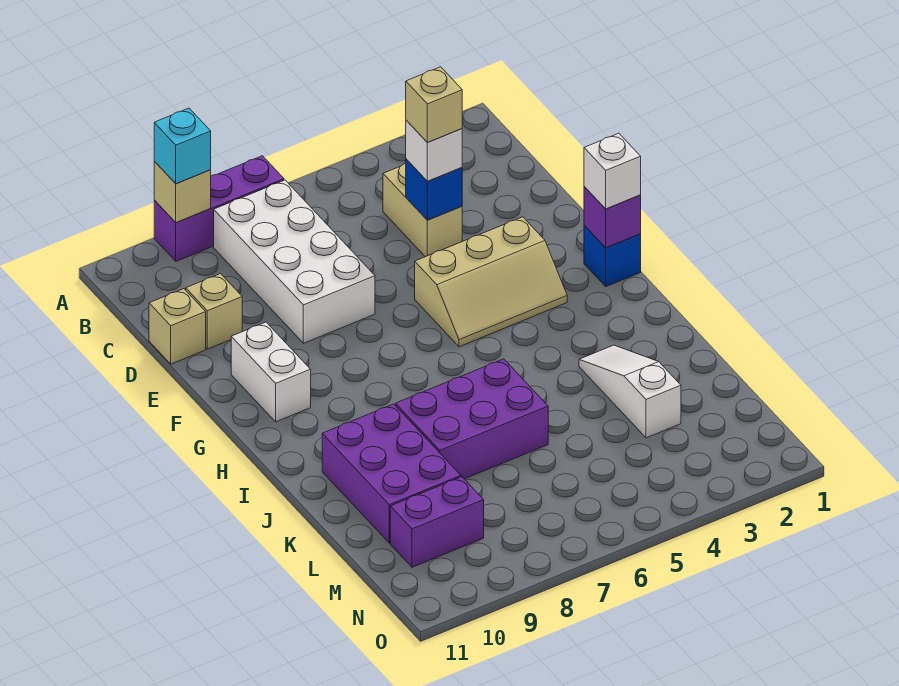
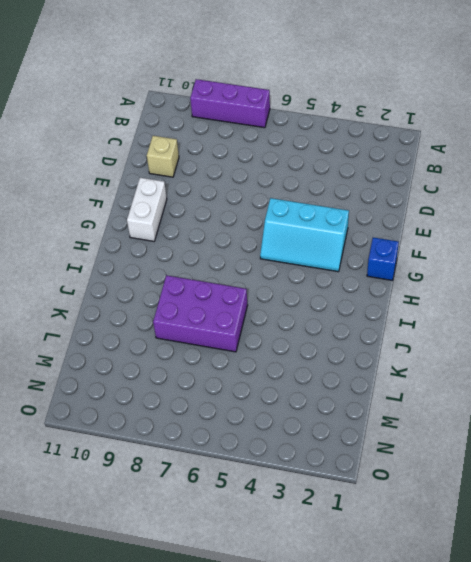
cyan slope F3:G5 level 1 top F -> tan slope F3:G5 level 1 top F
none -> white brick B7:E8 level 1
none -> tan brick C4:D4 level 1
none -> tan brick D11 level 1

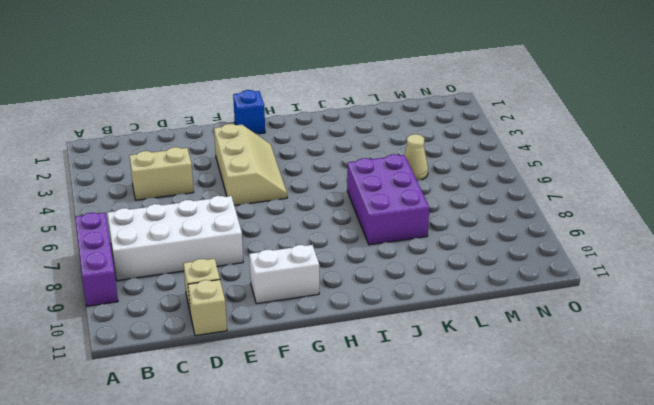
tan cone L5 level 1 -> none
none -> white slope J3:L3 level 1 top L
none -> purple brick J9:L10 level 1
none -> purple brick M9:M10 level 1

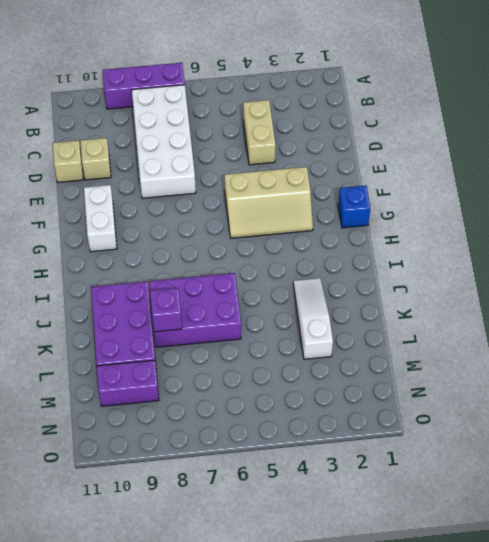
purple brick K8 level 2 -> purple brick G1 level 2
none -> tan brick A9 level 2
none -> blue brick D4 level 2
none -> cyan brick A9 level 3

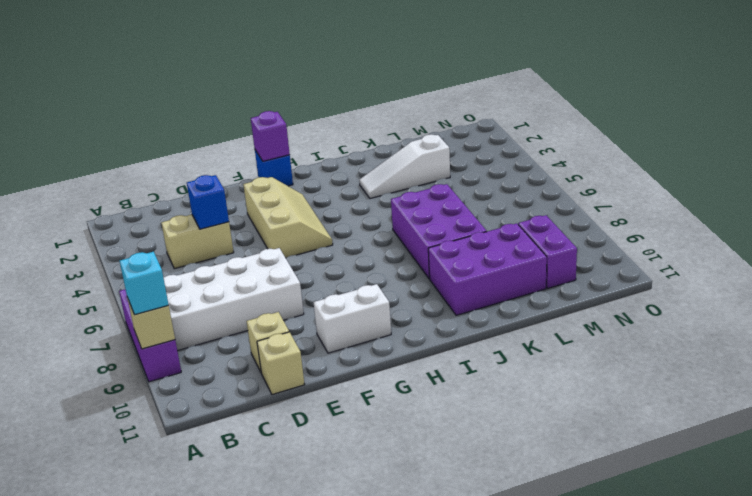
none -> white brick D4 level 3
none -> white brick G1 level 3
none -> tan brick D4 level 4

